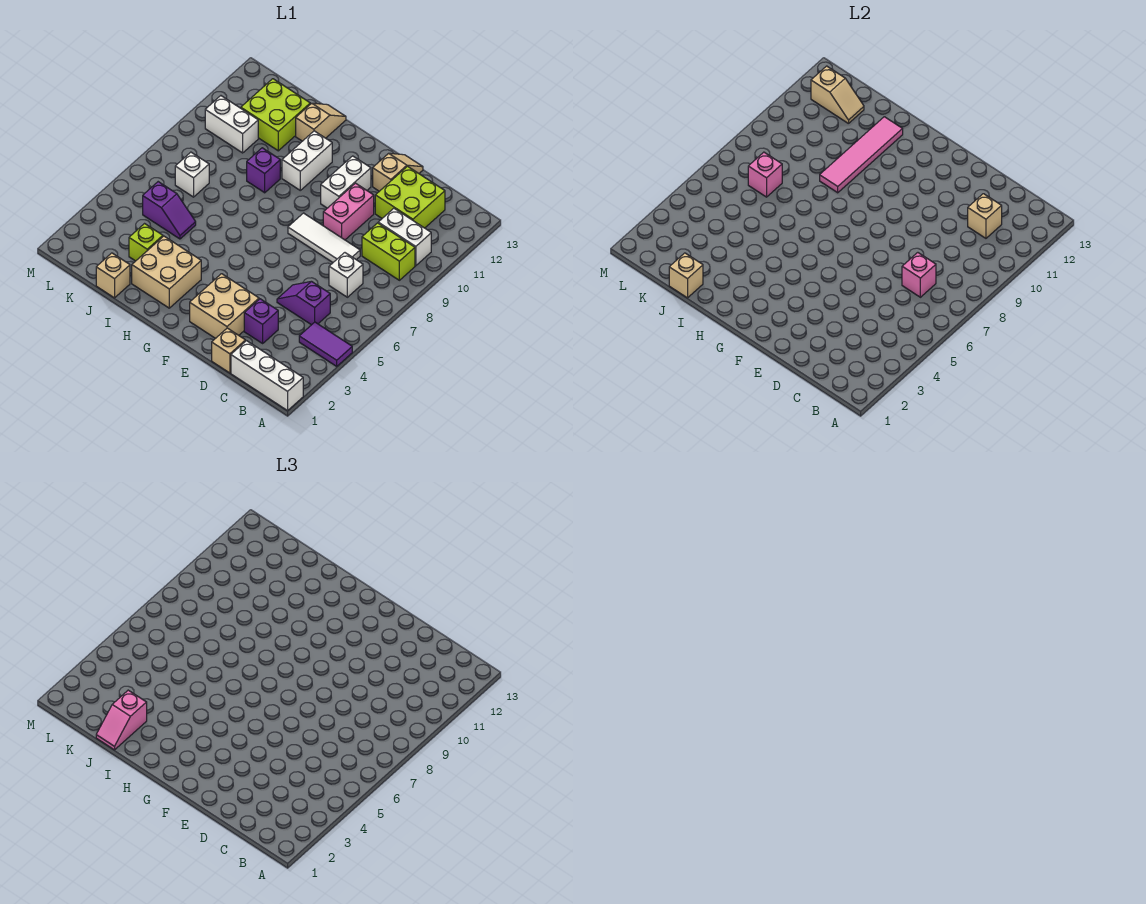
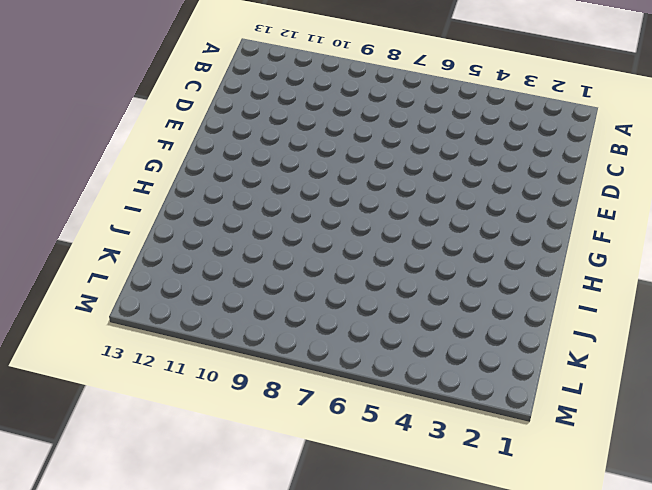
none -> white brick A1:C1 level 1
none -> purple tile A4:B4 level 1
none -> lime brick B9:C9 level 1
none -> white brick B10:C10 level 1

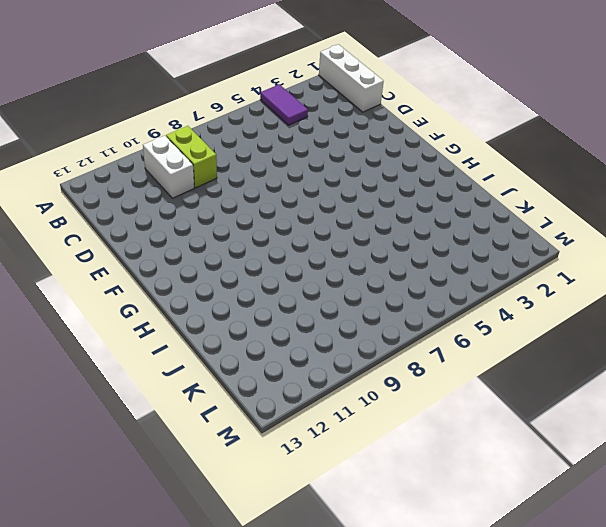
none -> purple slope C5:D5 level 1 top C
none -> white brick C7 level 1
none -> lime brick C11:D12 level 1
none -> tan brick D1 level 1

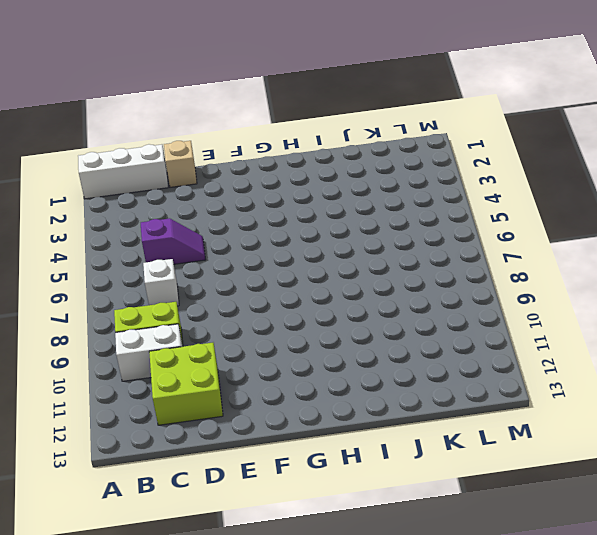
none -> purple tile A4:B4 level 1
none -> purple brick D3 level 1
none -> white tile D8:F8 level 1
none -> tan brick E2:F3 level 1

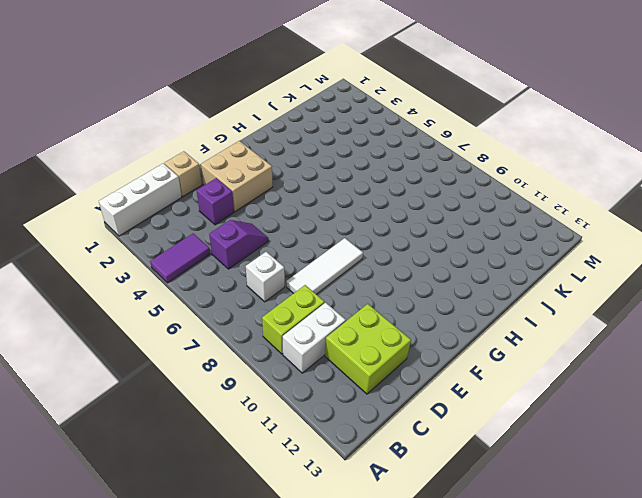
none -> pink brick E9:E10 level 1
none -> tan slope E12:E13 level 1 top 12
none -> white brick F10:F11 level 1
none -> tan brick H2:I3 level 1

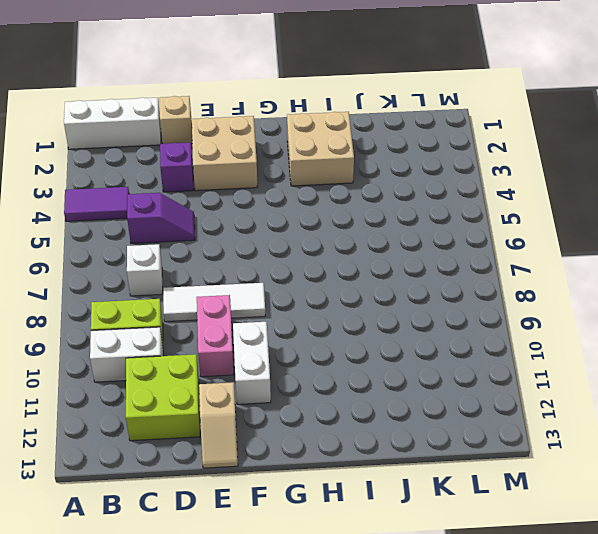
none -> white brick H10:H11 level 1
none -> purple brick I9 level 1
none -> tan slope I12:I13 level 1 top 12
none -> tan brick J1 level 1

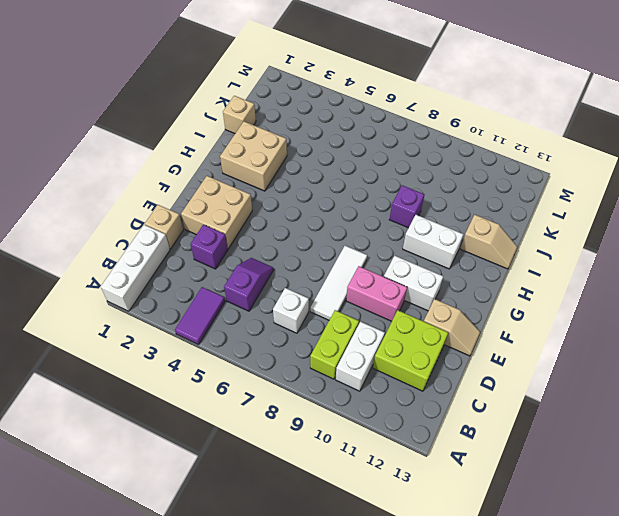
none -> lime brick J3 level 1
none -> purple slope J5:K5 level 1 top K
none -> lime brick J11:K12 level 1
none -> white brick K7 level 1

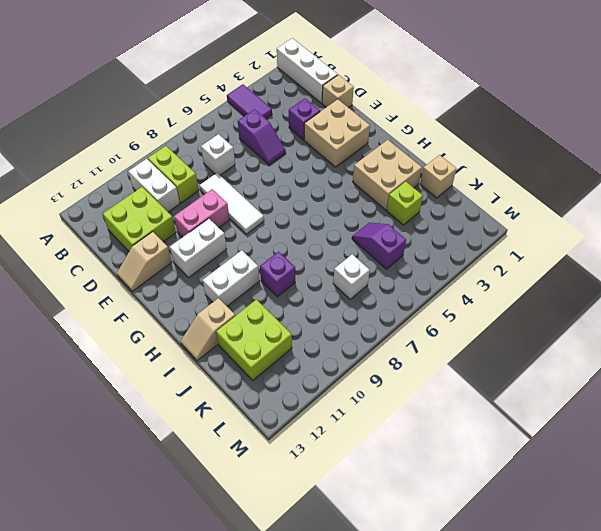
none -> white brick K10:L10 level 1
none -> pink brick C7 level 2
none -> tan brick C11 level 2
none -> pink tile I9:I12 level 2

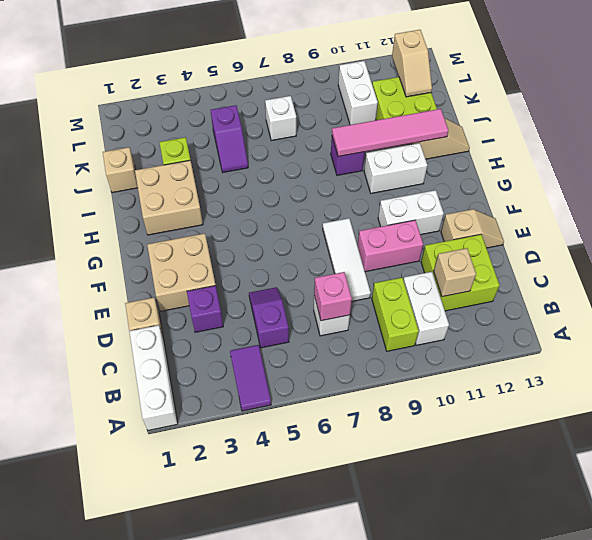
none -> tan brick J1 level 2
none -> pink brick K7 level 2
none -> pink slope J1:J2 level 3 top 2

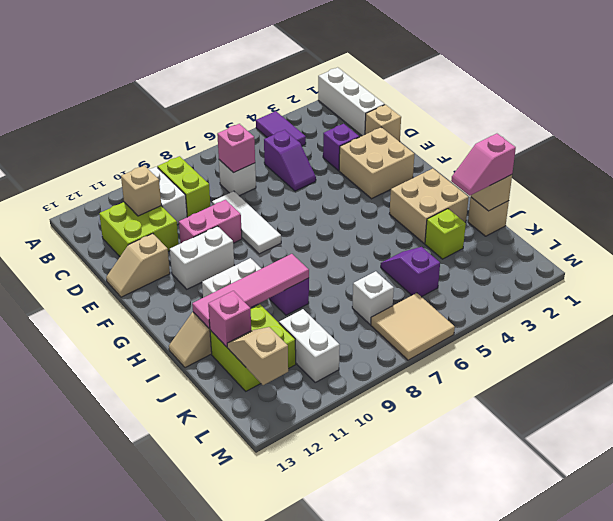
pink slope J1:J2 level 3 top 1 -> pink slope J1:J2 level 3 top 2
pink brick J12 level 2 -> pink brick K7 level 2
tan tile L6:M7 level 1 -> none

